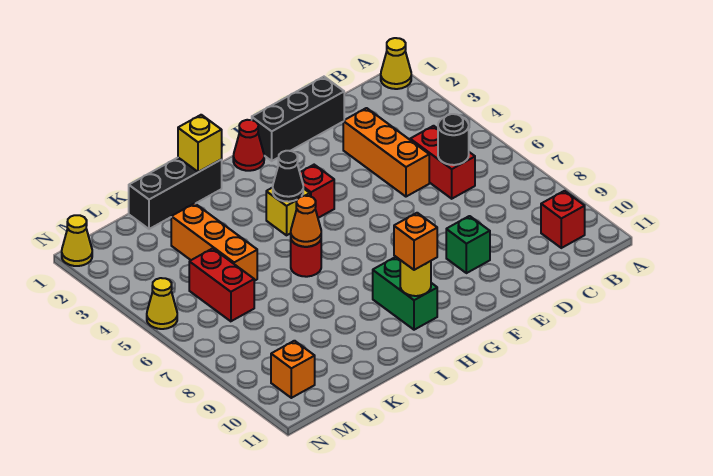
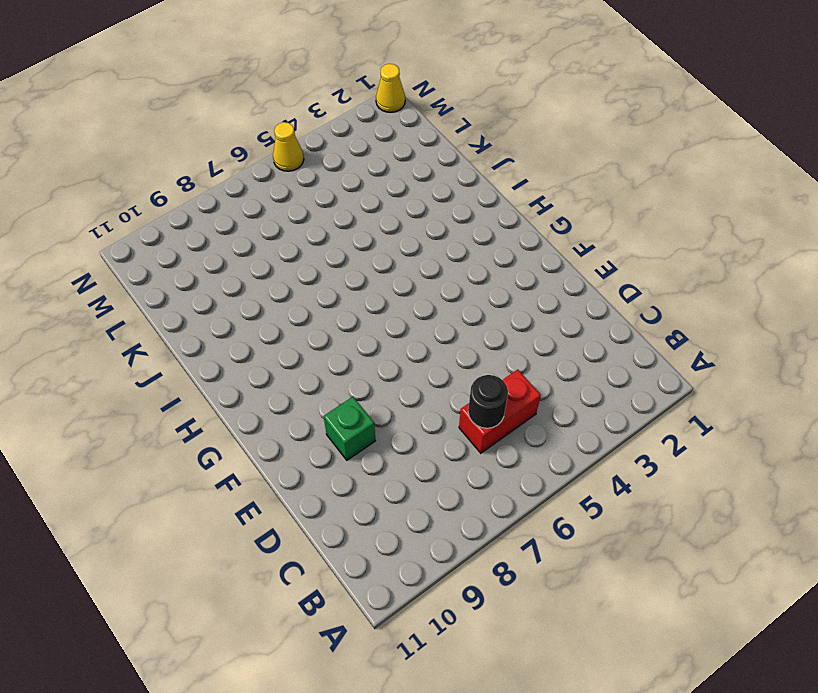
none -> yellow cone A1 level 1
none -> red brick B10 level 1
none -> black brick D1:F1 level 1

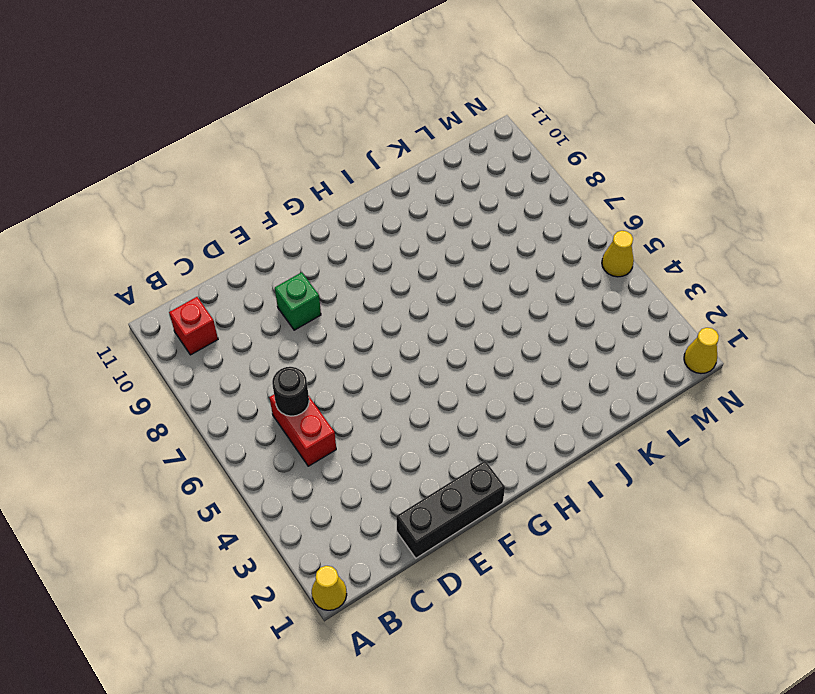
none -> orange brick D3:D5 level 1
none -> red cone G1 level 1
none -> red brick G4 level 1

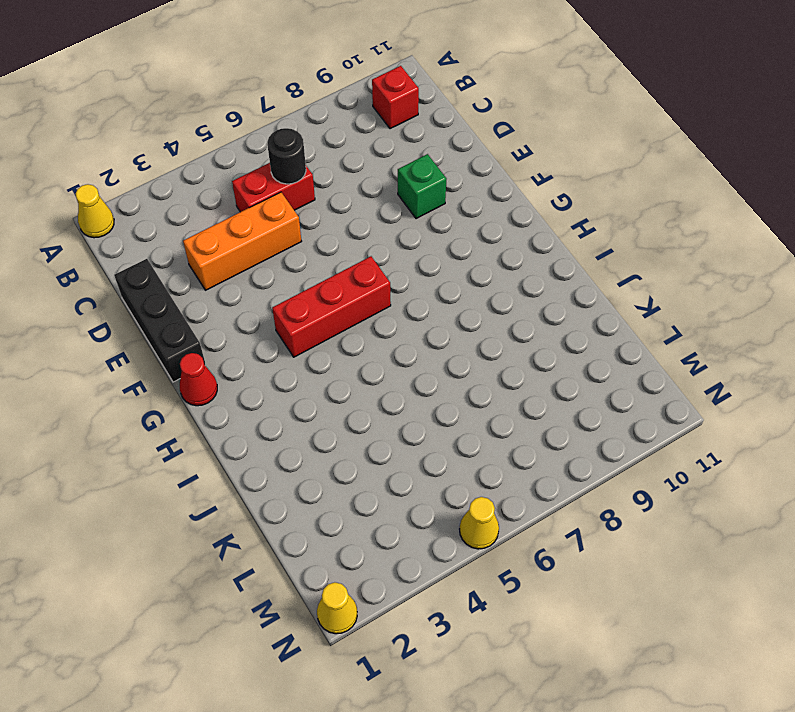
red brick G4:G6 level 1 -> red brick G4 level 1
none -> yellow brick H4 level 1
none -> green brick H9:H10 level 1
none -> black brick I1:K1 level 1

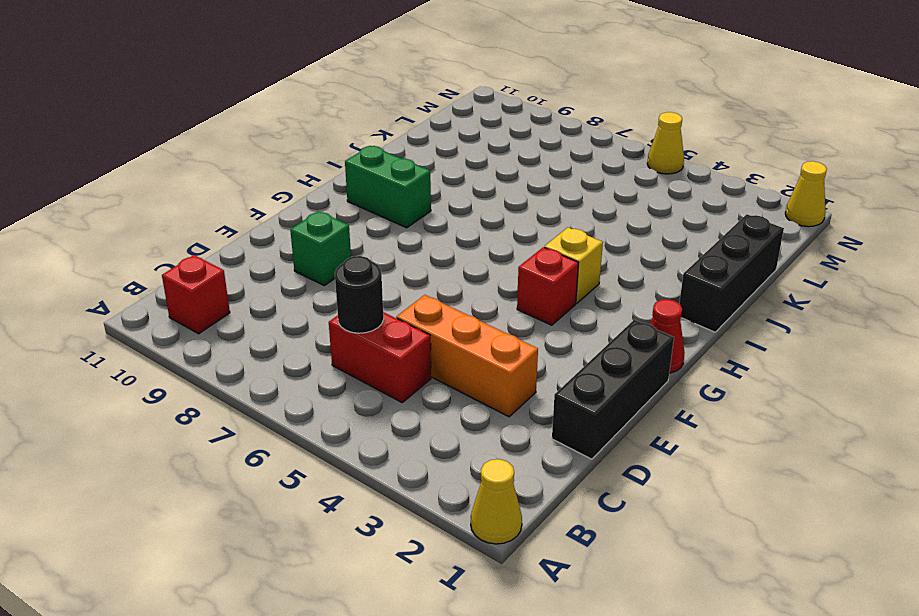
none -> red round brick I6 level 1
none -> orange brick K3:K5 level 1
none -> red brick L5:L6 level 1

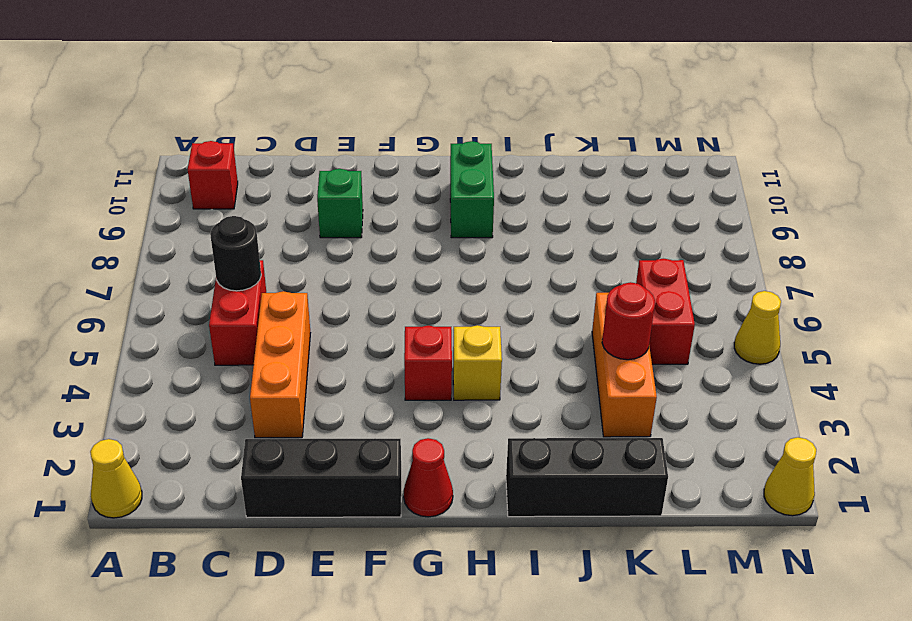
red round brick K4 level 2 -> red round brick I6 level 1
none -> orange brick M10 level 1
none -> black cone H4 level 2
none -> yellow round brick H10 level 2

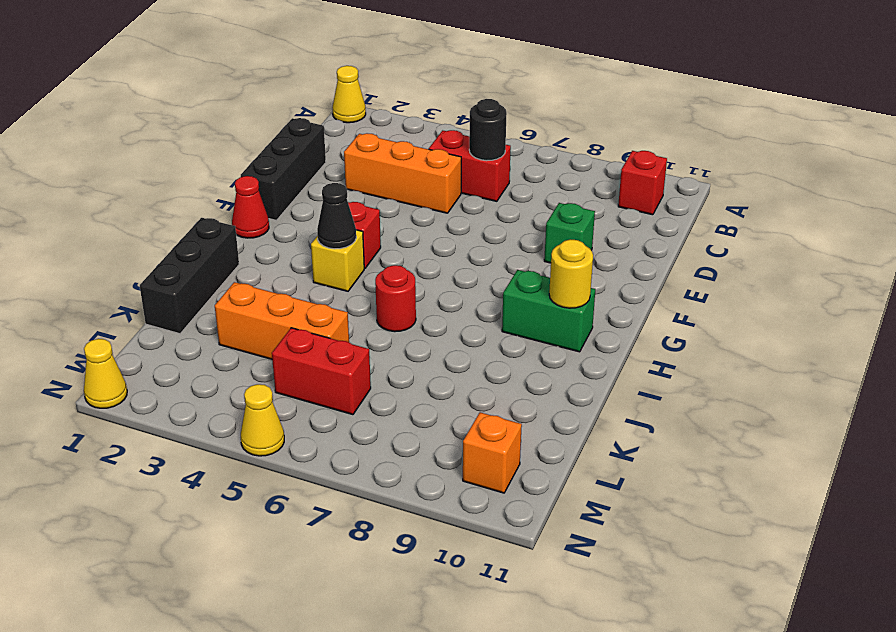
none -> yellow brick I1 level 2
none -> orange cone I6 level 2
none -> orange brick H10 level 3

